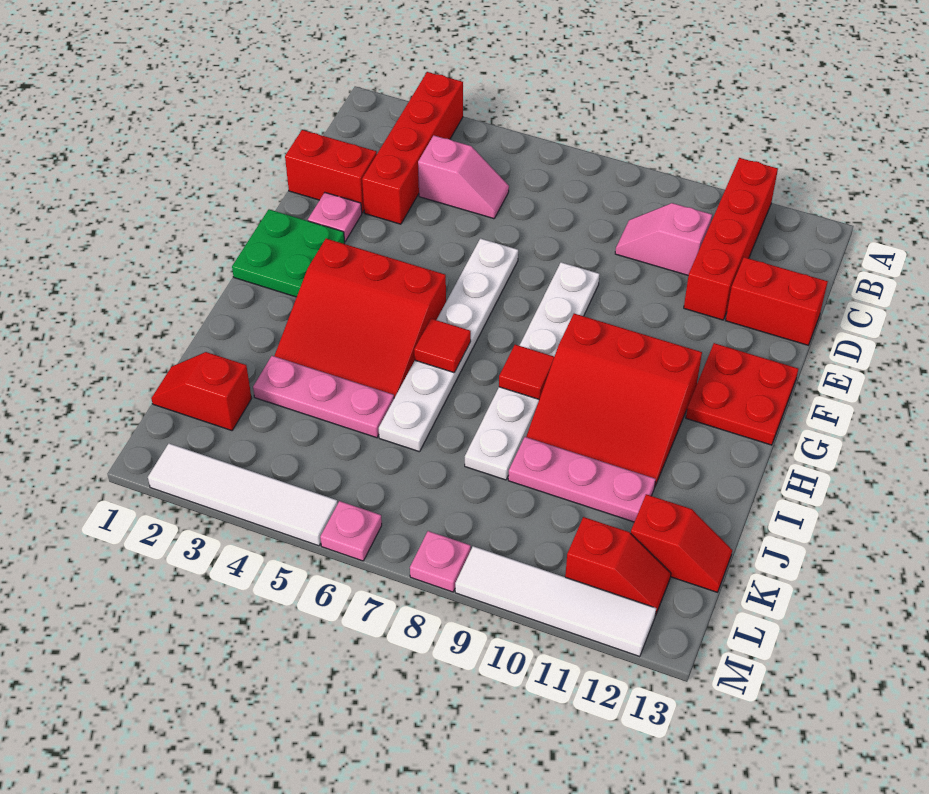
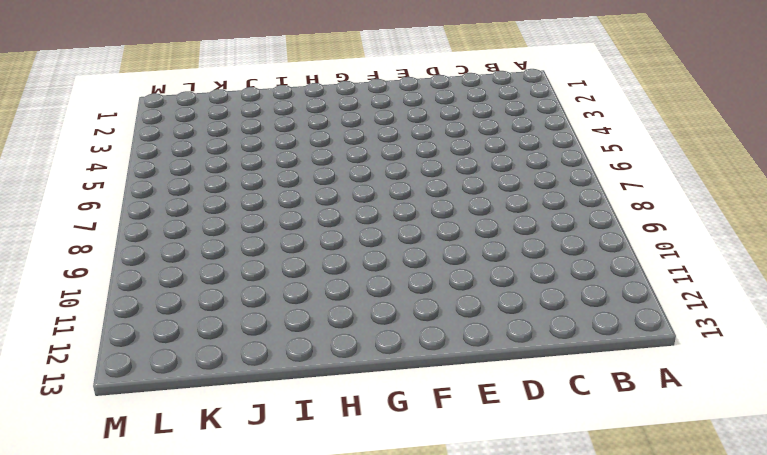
none -> red brick A3:D3 level 1
none -> red brick A11:D11 level 1
none -> pink slope C4:C5 level 1 top 4

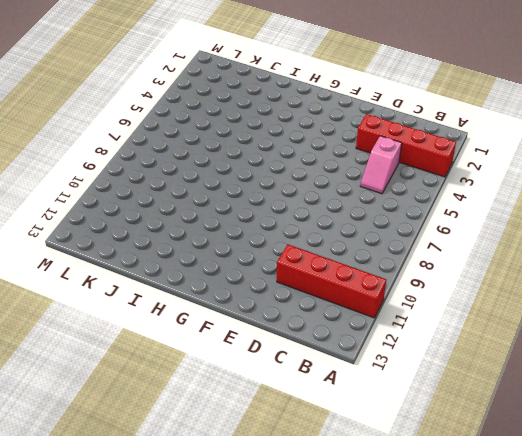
none -> pink slope C9:C10 level 1 top 10
none -> red brick D1:D2 level 1
none -> red brick D12:D13 level 1

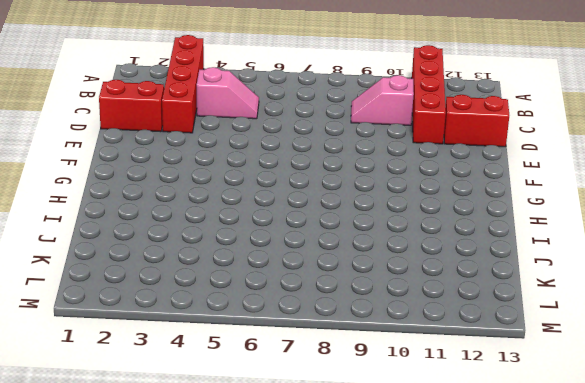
none -> pink plate E2 level 1
none -> white plate E6:J6 level 1
none -> white plate E8:J8 level 1

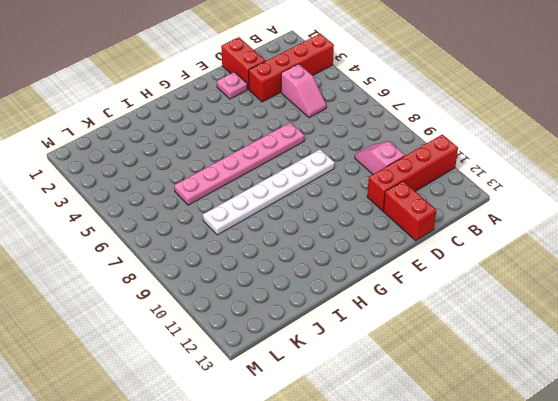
pink plate E6:J6 level 1 -> white plate E6:J6 level 1
none -> green plate F1:G2 level 1
none -> red plate F12:G13 level 1
none -> red slope G3:I5 level 1 top G

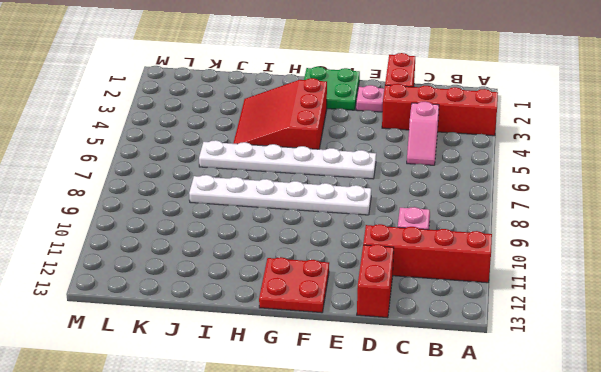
none -> red slope G9:I11 level 1 top G
none -> pink plate J3:J5 level 1
none -> pink plate J9:J11 level 1

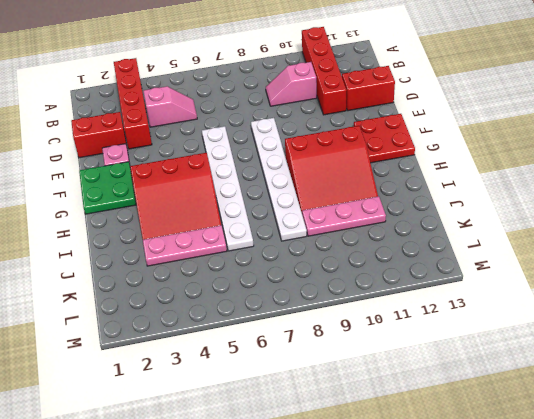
none -> red slope K1:K2 level 1 top 2
none -> red slope K12:K13 level 1 top 12
none -> red slope L11:L12 level 1 top 11

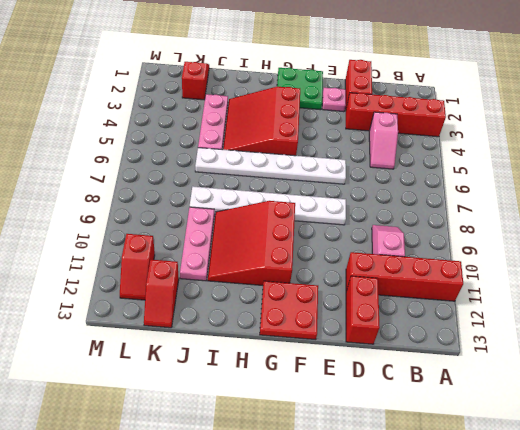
none -> white tile M2:M5 level 1
none -> pink plate M6 level 1
none -> pink plate M8 level 1

